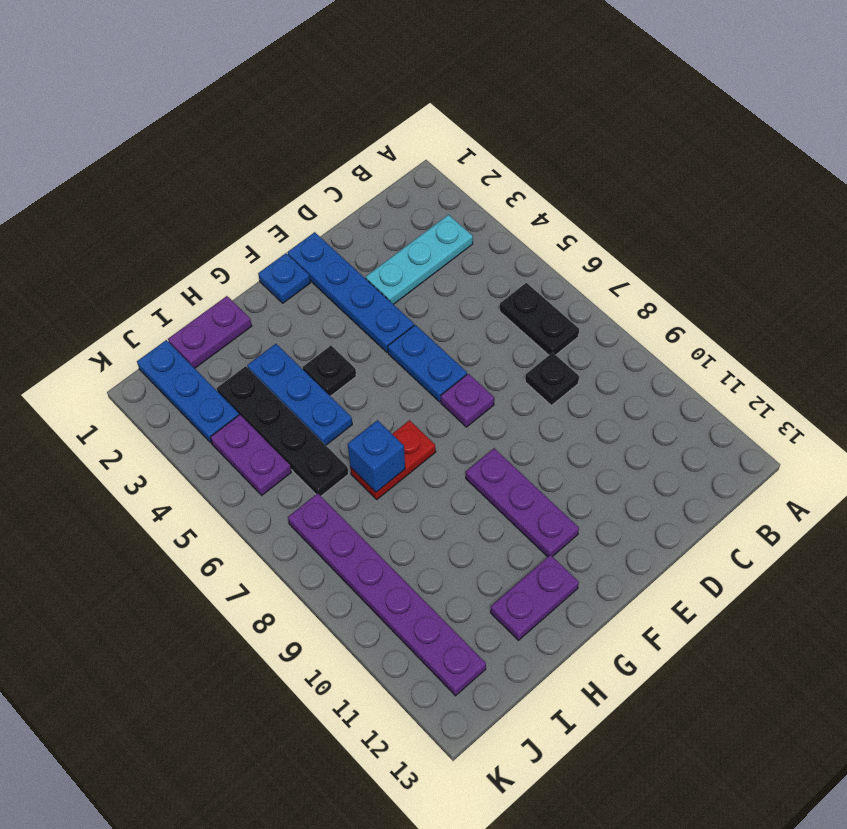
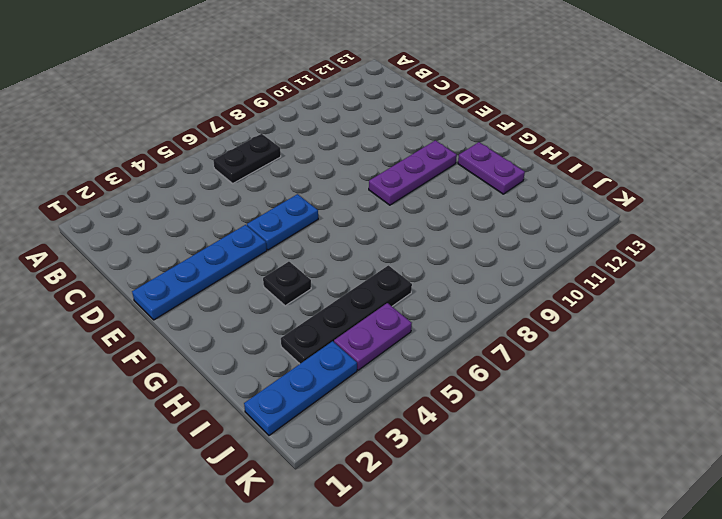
none -> cyan plate B3:D3 level 1
none -> black plate C8 level 1
none -> purple plate E7 level 1

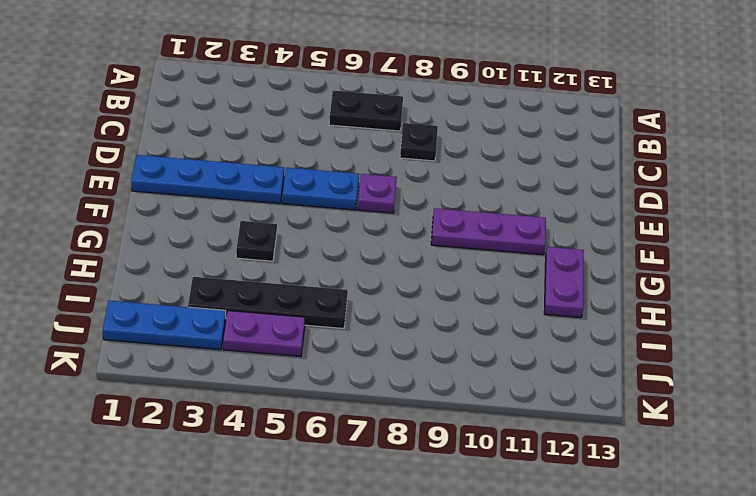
none -> cyan plate B3:D3 level 1
none -> blue plate F1 level 1
none -> red plate G7:H7 level 1

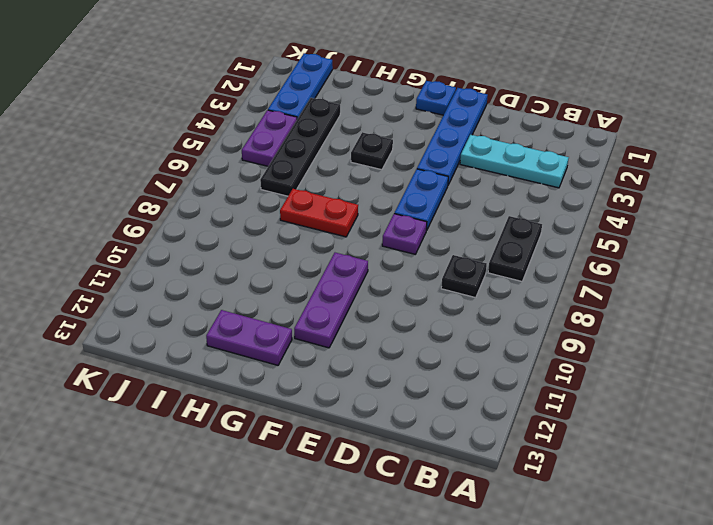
none -> purple plate H1:I1 level 1
none -> blue plate H3:H5 level 1
none -> purple plate J7:J12 level 1

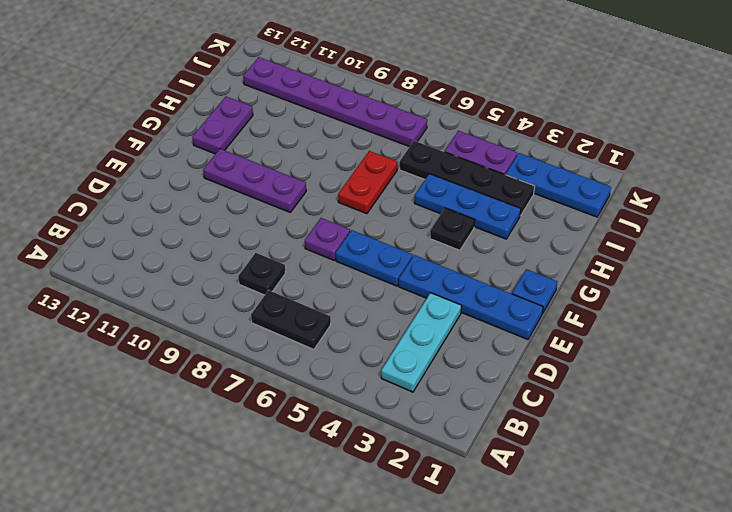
none -> purple plate H1:I1 level 1
none -> blue brick H7 level 2

